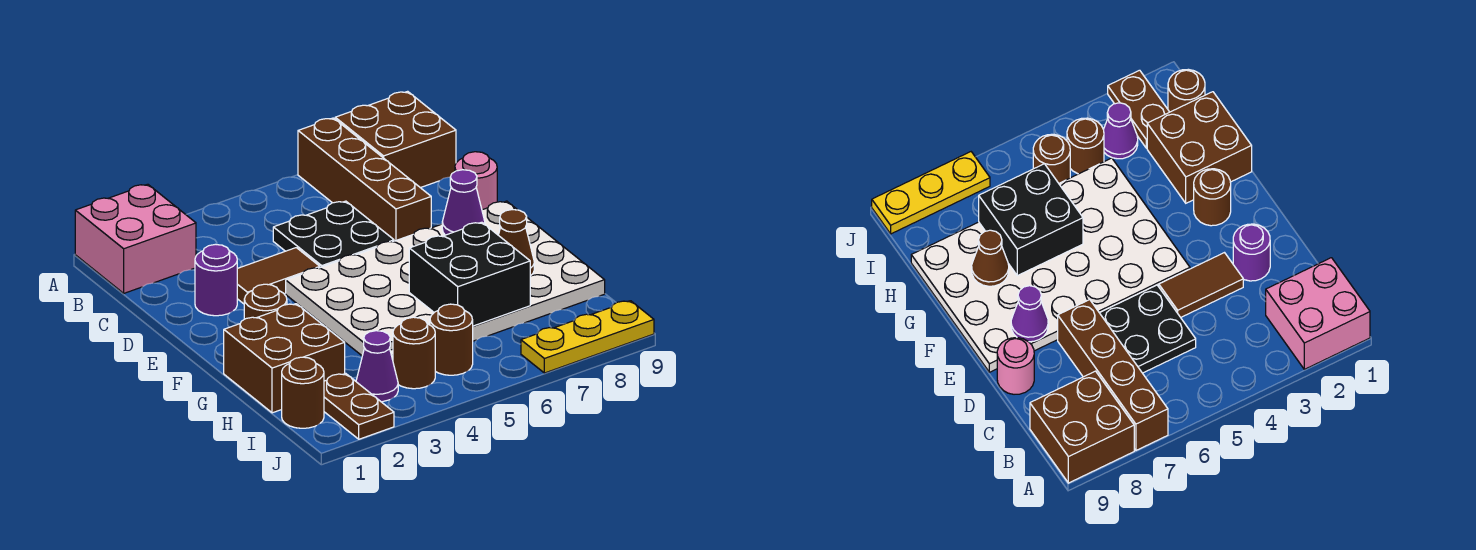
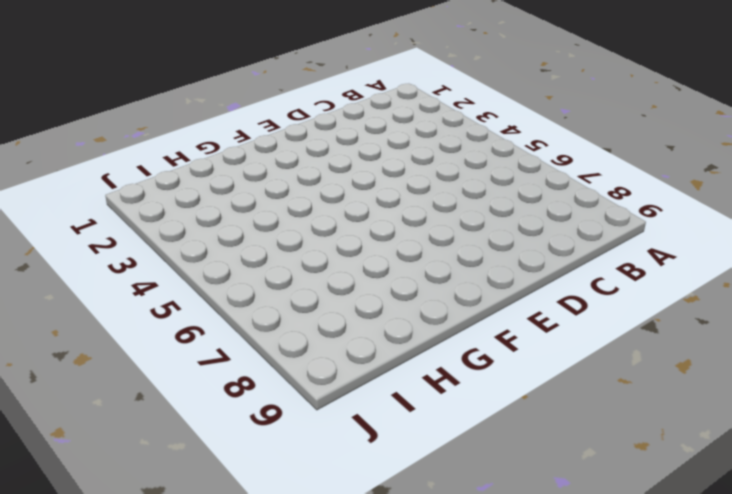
none -> pink brick A1:B2 level 1
none -> brown brick A7:D7 level 1
none -> brown brick A8:B9 level 1

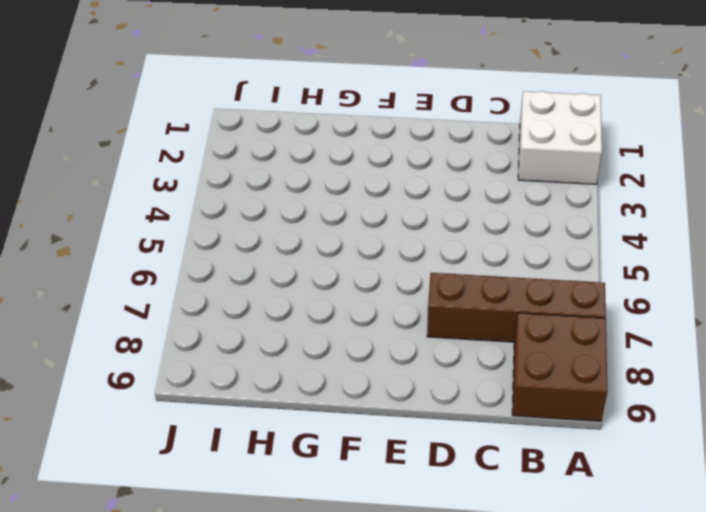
white brick A1:B2 level 1 -> pink brick A1:B2 level 1
none -> black plate C5:D6 level 1
none -> purple round brick D2 level 1
none -> brown tile D3:D4 level 1

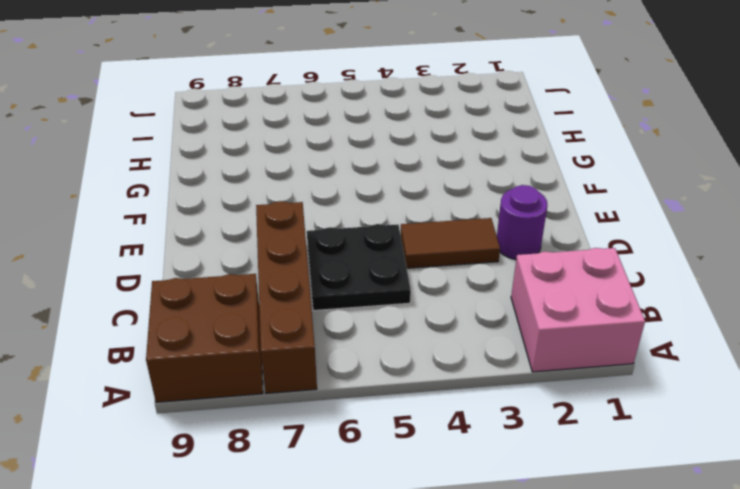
none -> pink round brick D9 level 1
none -> white plate E4:H9 level 1
none -> brown round brick F2 level 1

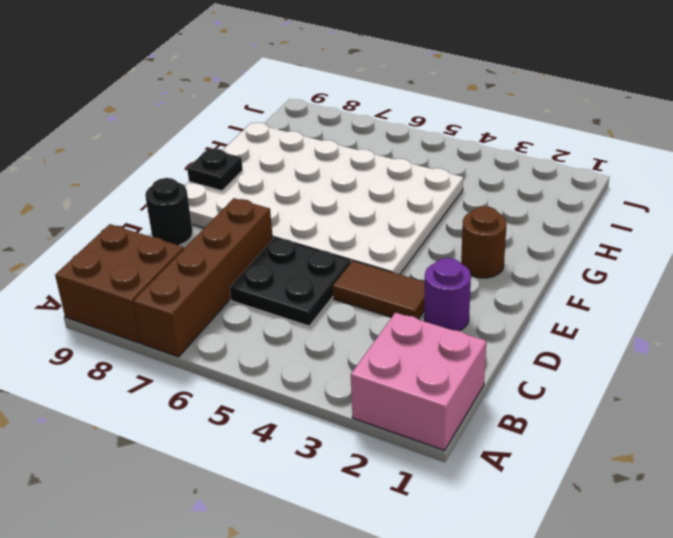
black round brick D9 level 1 -> pink round brick D9 level 1
black plate F9 level 2 -> none
none -> brown brick G1:H2 level 1
none -> brown round brick I1 level 1
none -> brown plate I2:J2 level 1

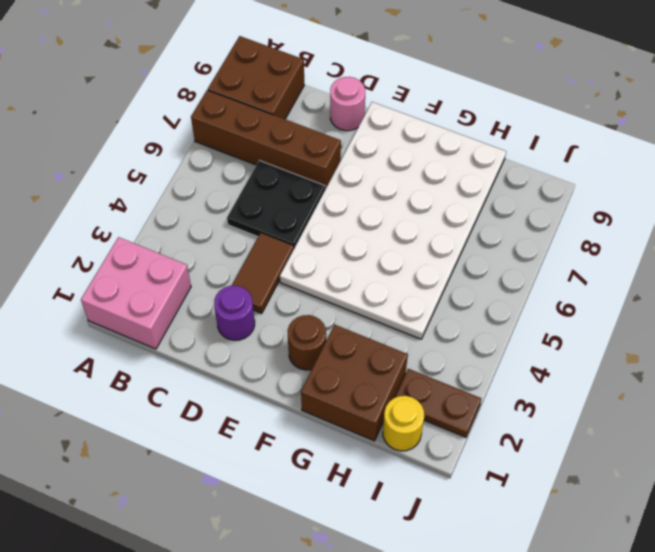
yellow round brick I1 level 1 -> brown round brick I1 level 1
none -> purple cone I3 level 1
none -> brown round brick I4 level 1
none -> brown round brick I5 level 1

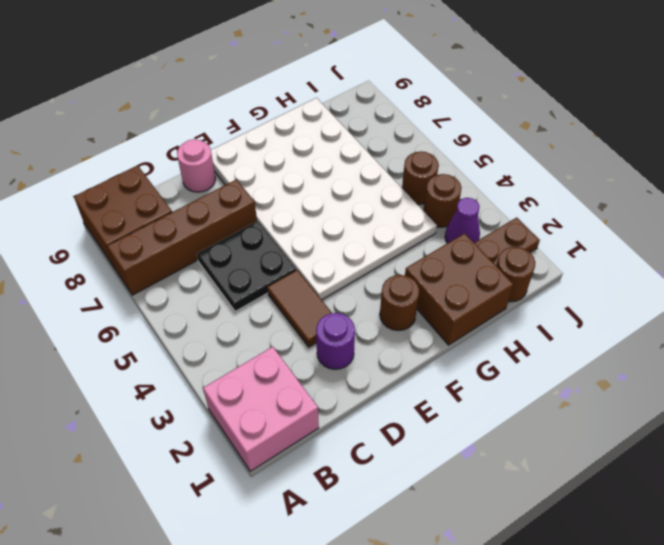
none -> yellow plate J7:J9 level 1
none -> purple cone E8 level 2
none -> black brick G6:H7 level 2

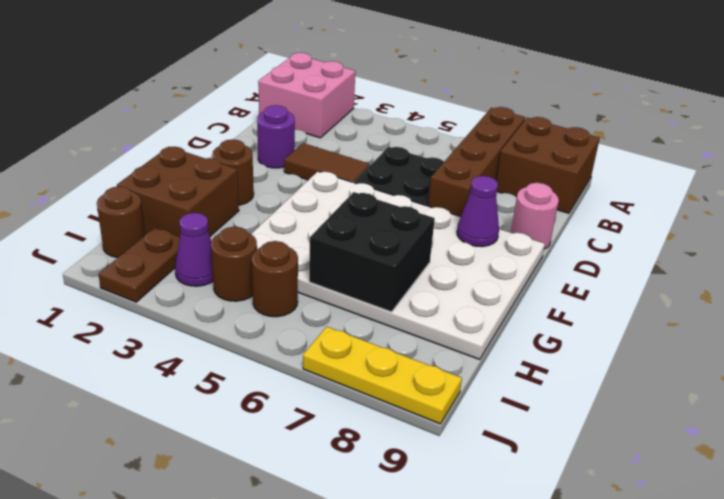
none -> brown cone G8 level 2

